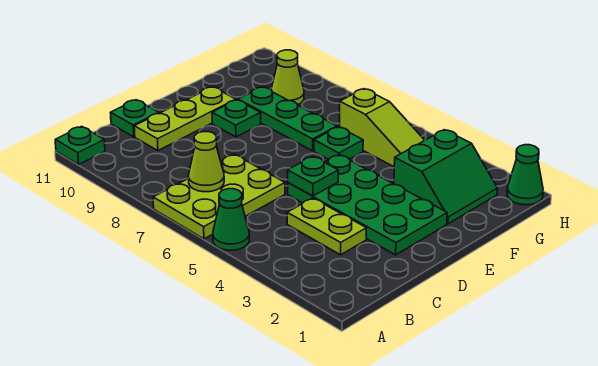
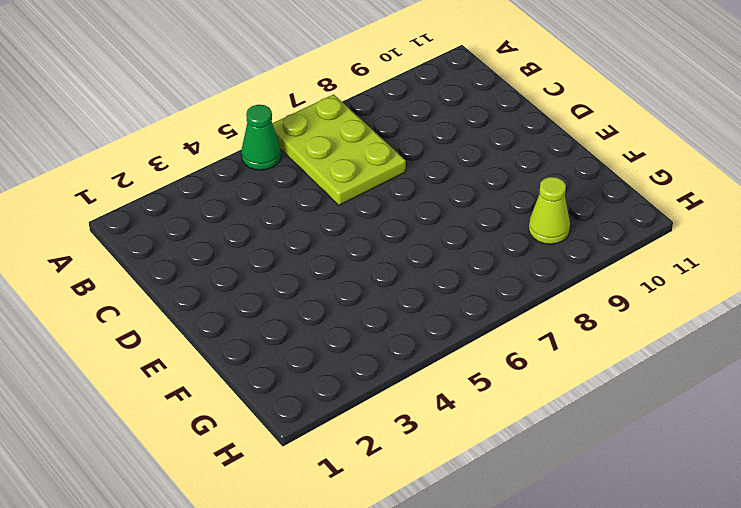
none -> green plate A11 level 1
none -> lime plate C3:C4 level 1
none -> lime plate C10:E10 level 1

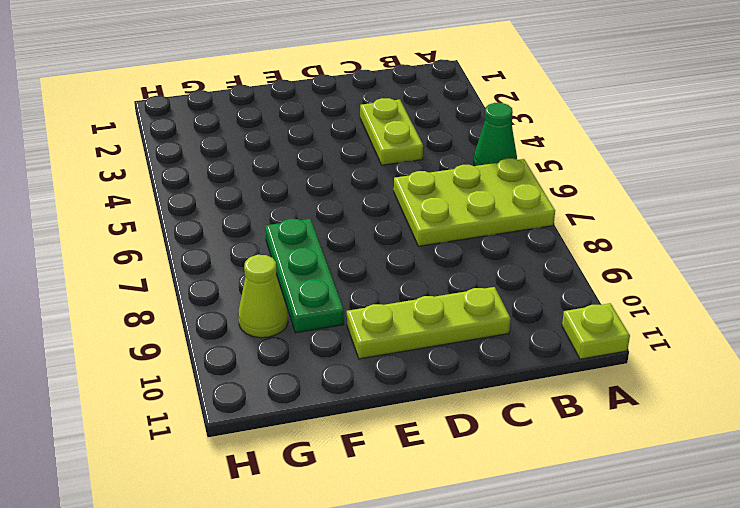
lime plate A11 level 1 -> green plate A11 level 1
none -> green plate C11 level 1
none -> green plate D2:E5 level 1
none -> green plate E9 level 1

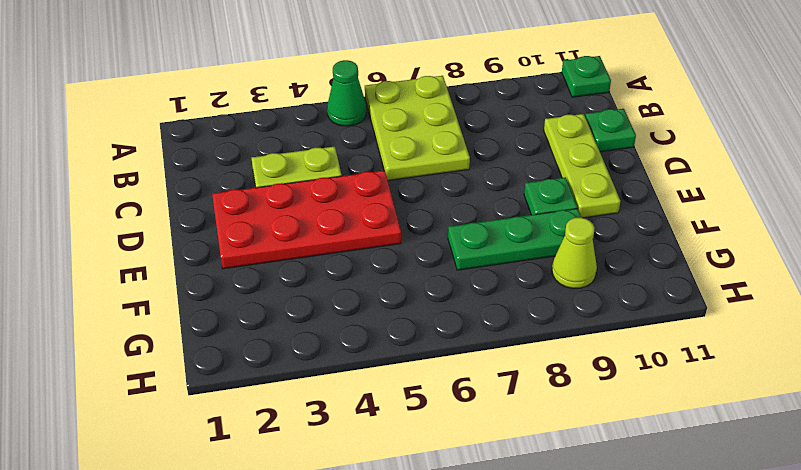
red plate D2:E5 level 1 -> green plate D2:E5 level 1
none -> green slope F2:G3 level 1 top 3
none -> green plate F6 level 1
none -> lime slope G4:G6 level 1 top 6

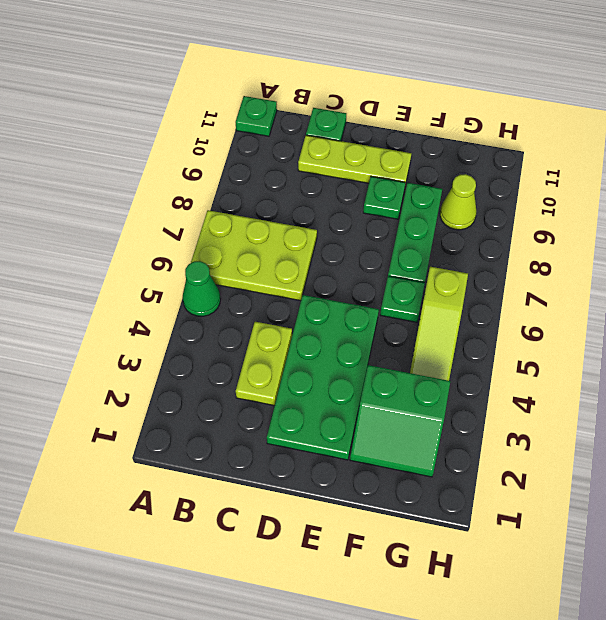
none -> green cone H1 level 1
none -> lime cone B7 level 2
none -> green plate D5 level 2

